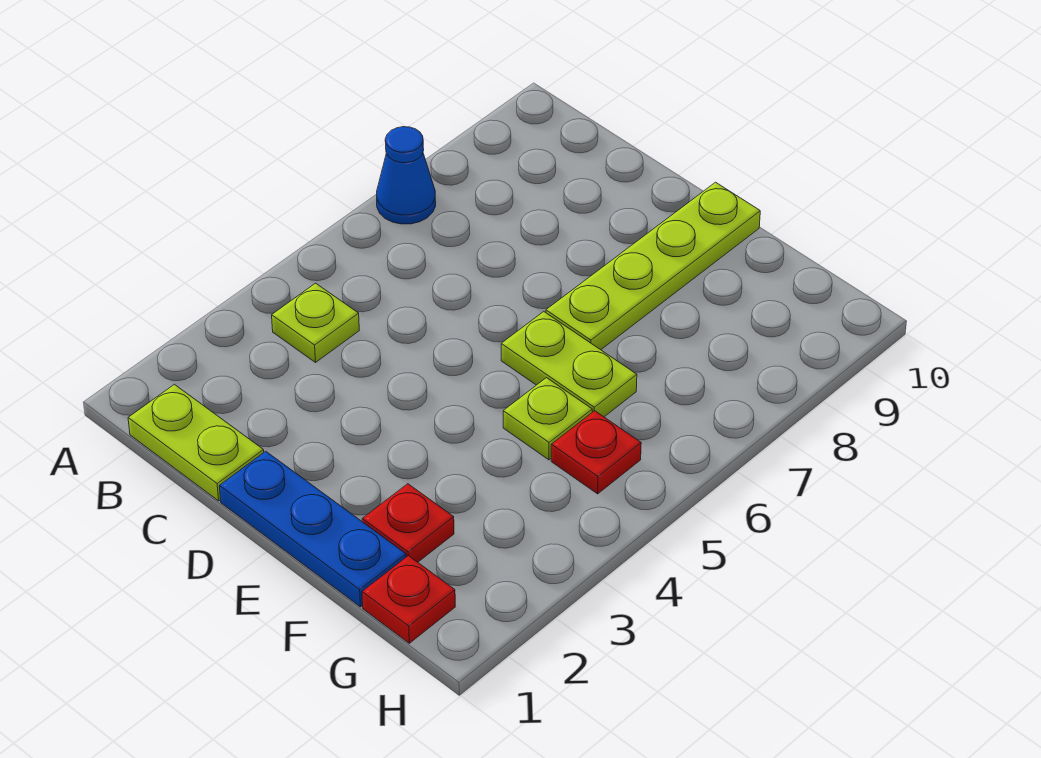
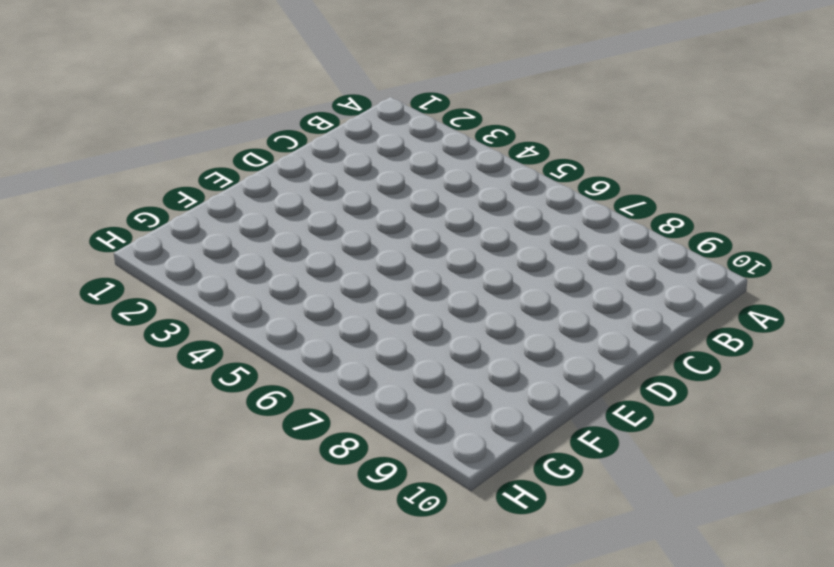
none -> blue cone A7 level 1
none -> lime plate B1:C1 level 1

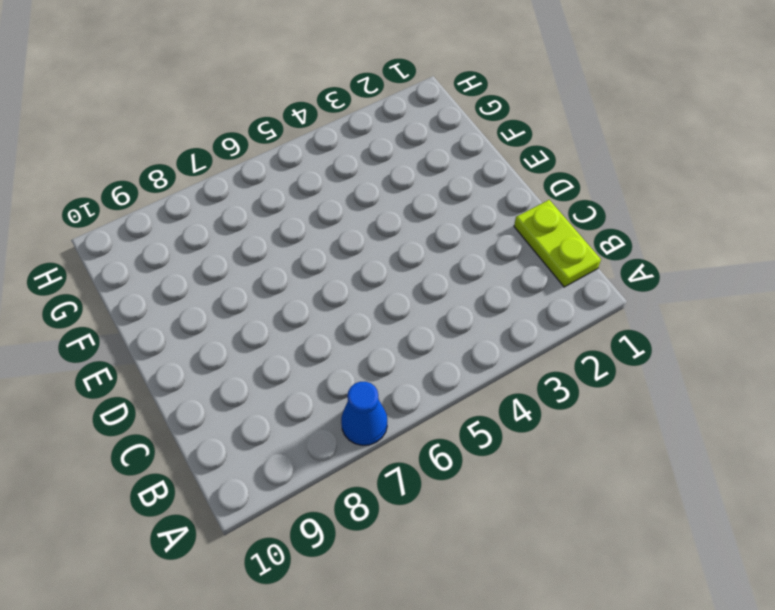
none -> lime plate B4 level 1
none -> blue plate D1:F1 level 1

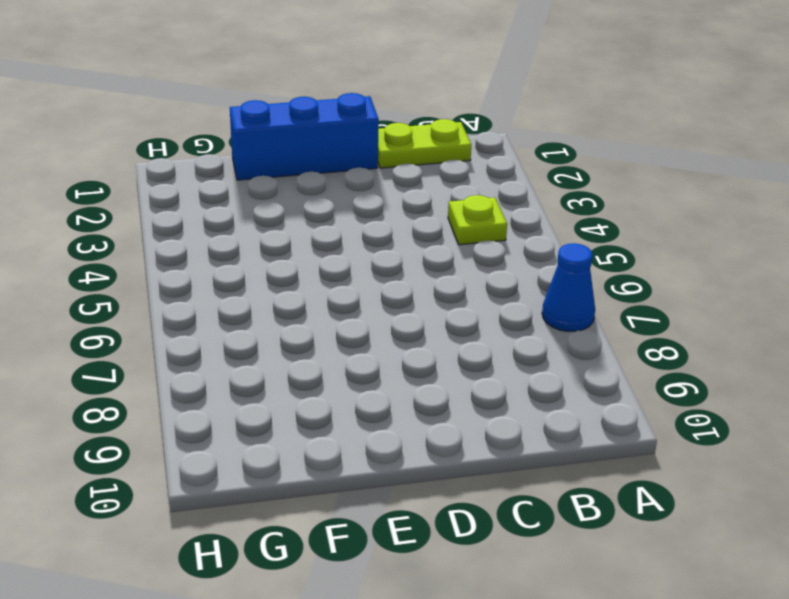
blue brick D1:F1 level 1 -> blue plate D1:F1 level 1
none -> lime plate E6:F6 level 1
none -> lime plate E7:E10 level 1

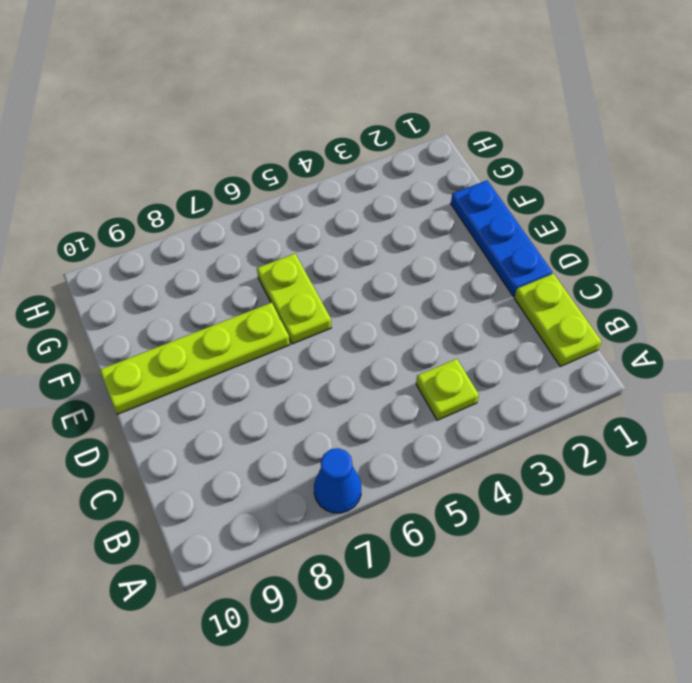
none -> red plate F2 level 1
none -> lime plate F5 level 1

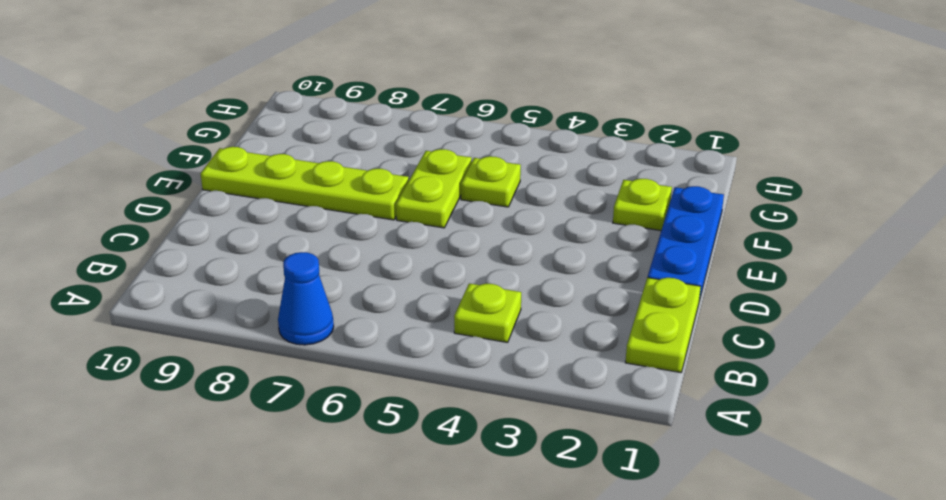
lime plate F2 level 1 -> red plate F2 level 1
none -> red plate G1 level 1
none -> red plate G5 level 1

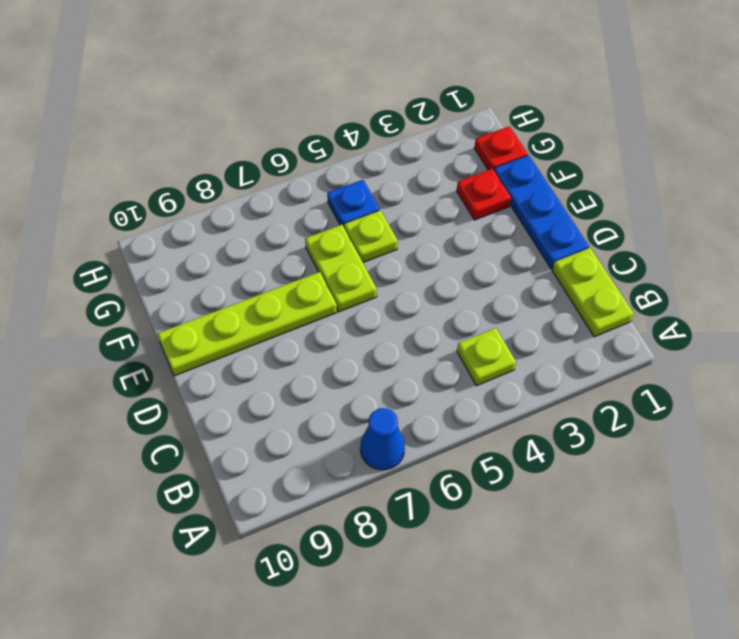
blue plate G5 level 1 -> red plate G5 level 1

